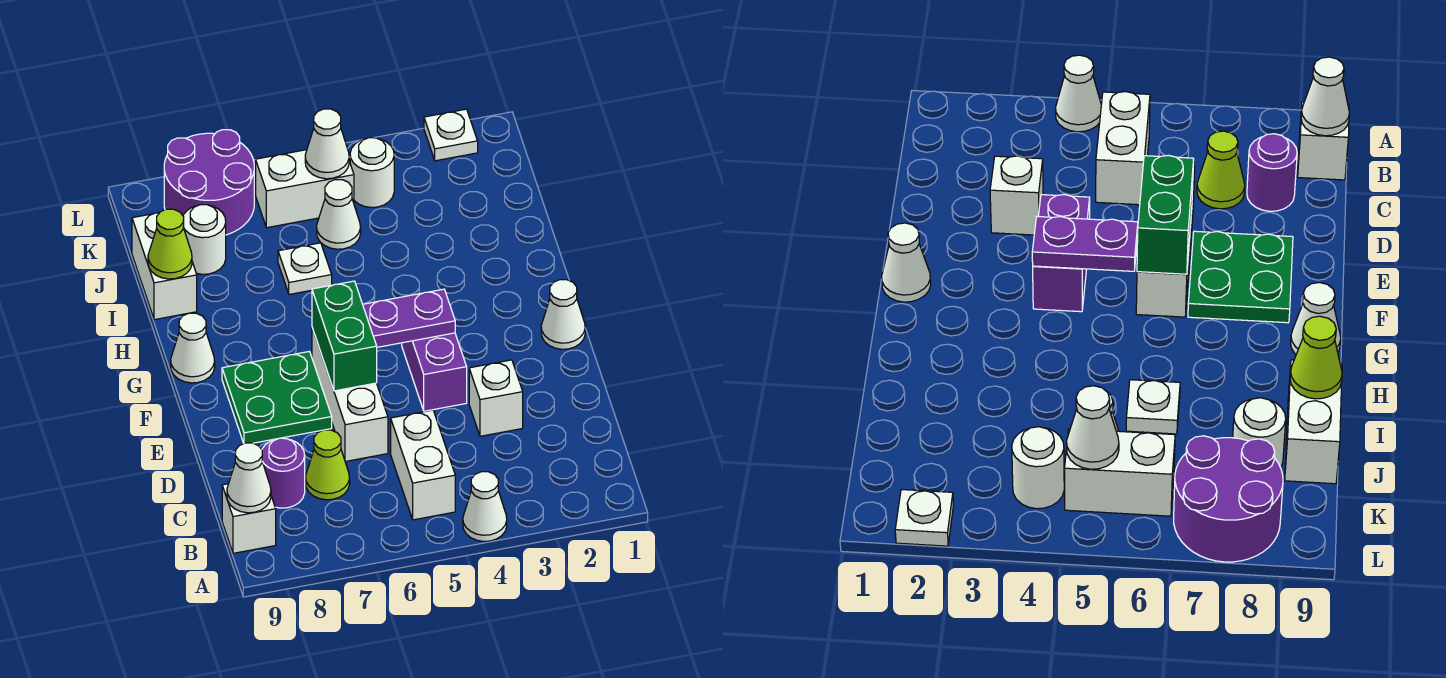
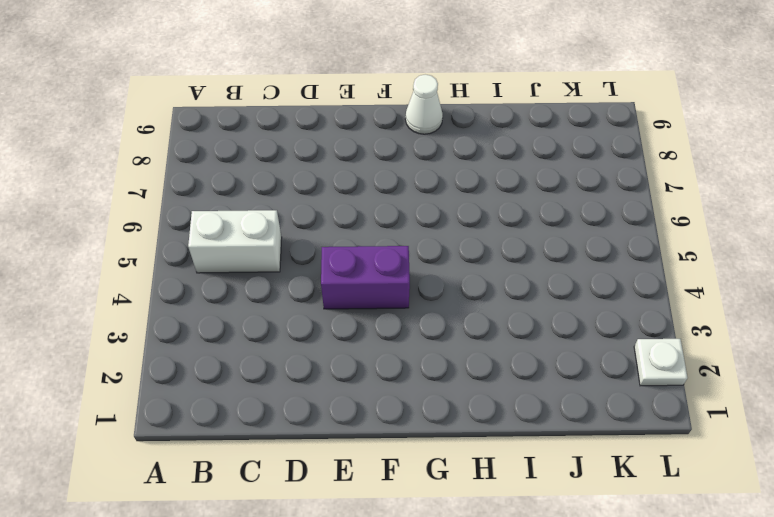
none -> white cone A4 level 1
none -> white brick B9 level 1
none -> lime cone C7 level 1

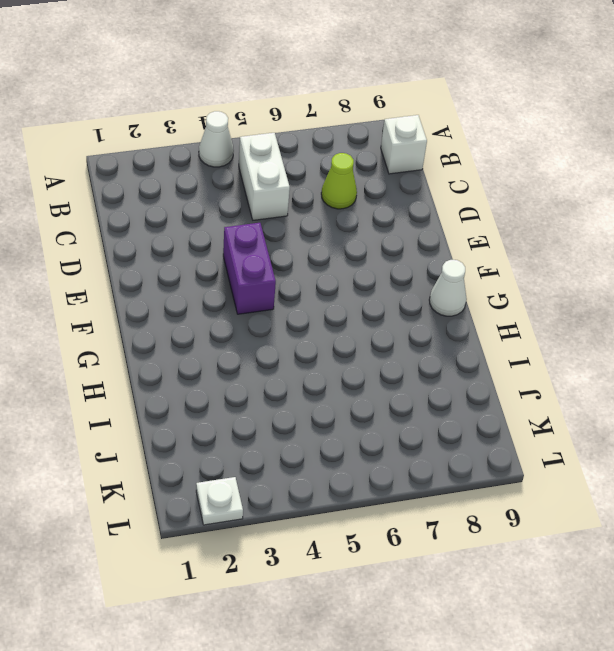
none -> purple round brick C8 level 1
none -> white brick D3 level 1
none -> white brick D6:F6 level 1

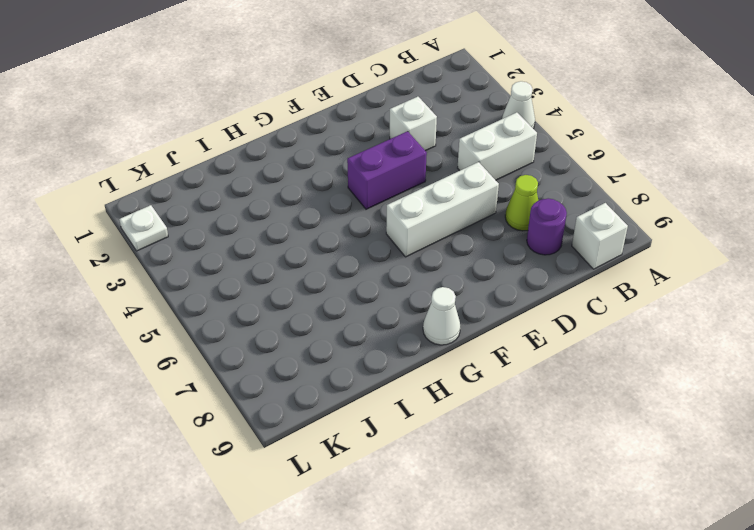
none -> green plate E7:F8 level 1
none -> white cone F1 level 1
none -> white plate I6 level 1

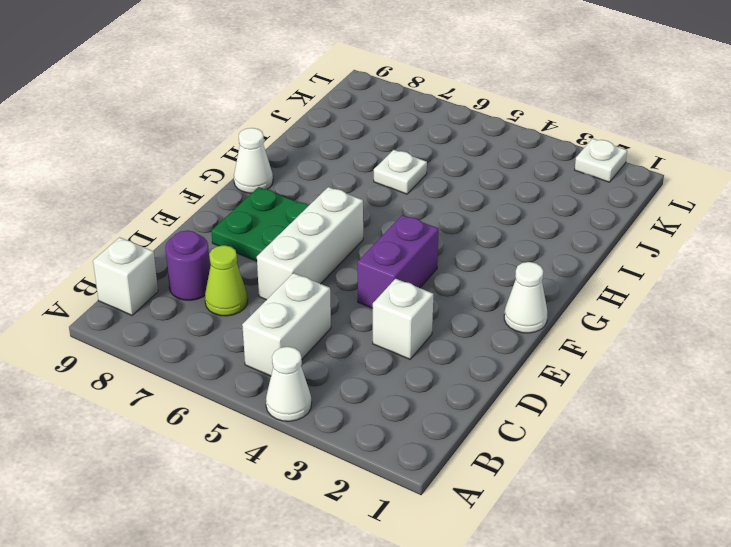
none -> white brick I9:J9 level 1
none -> white cone J5 level 1
none -> white round brick J8 level 1

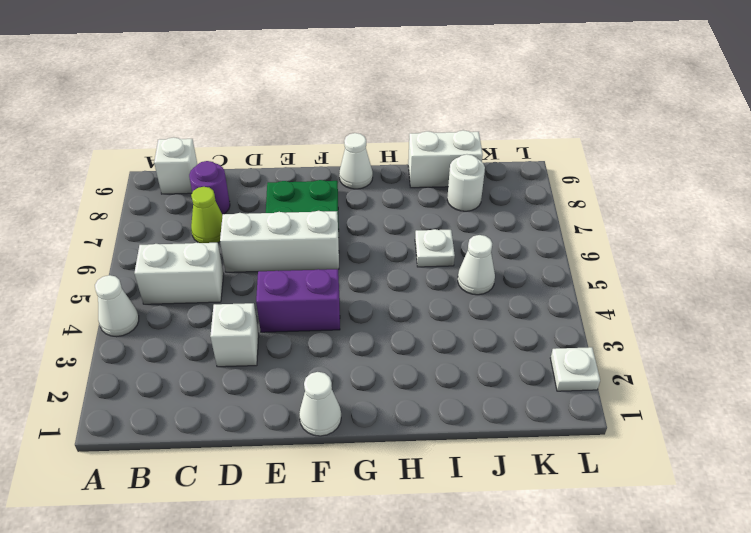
none -> white round brick K4 level 1
none -> white brick K5:K6 level 1
none -> purple round brick K7:L8 level 1

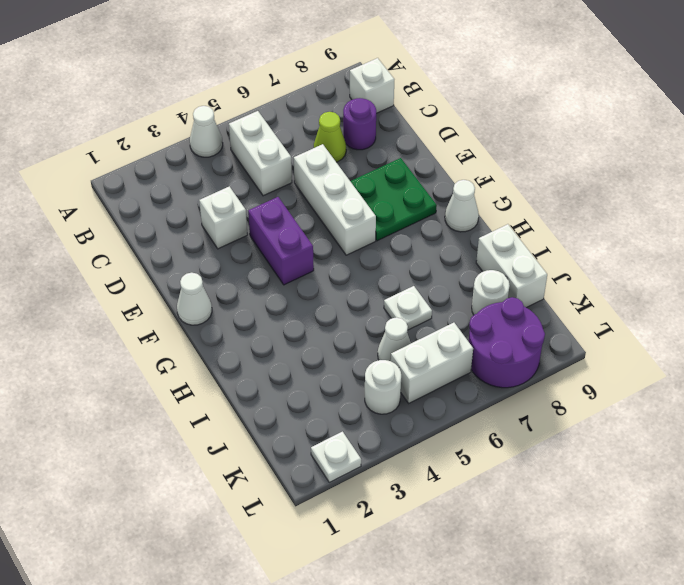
none -> white cone B9 level 2
none -> green brick E6:F6 level 2
none -> purple plate F4:F5 level 2

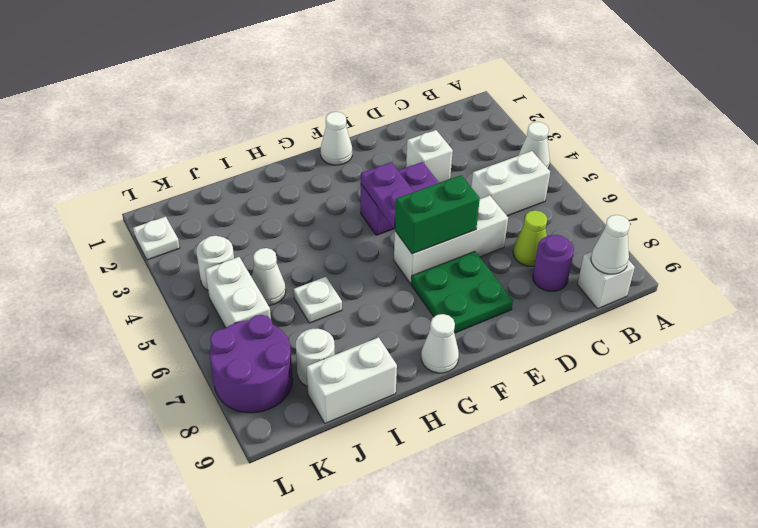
none -> lime cone I9 level 2
none -> white cone K5 level 2

